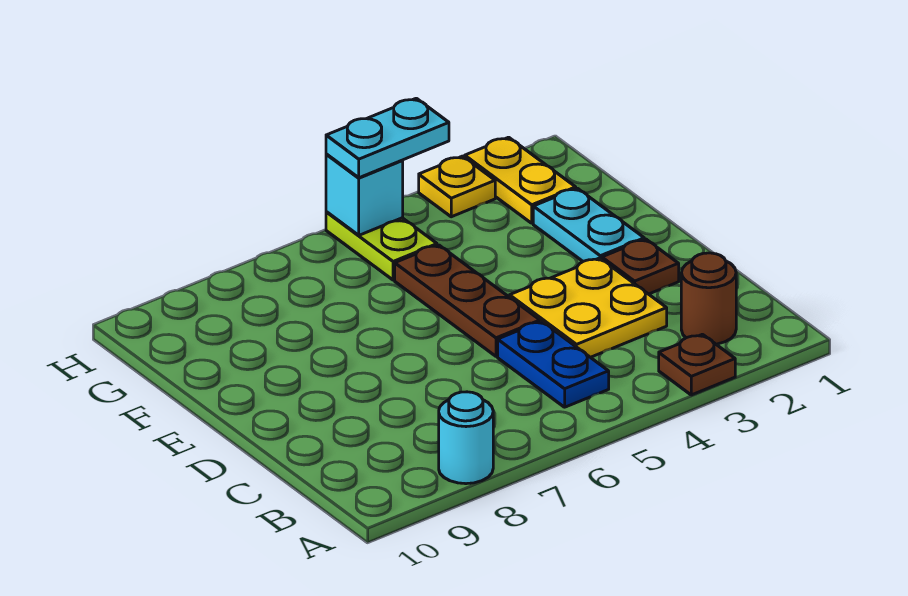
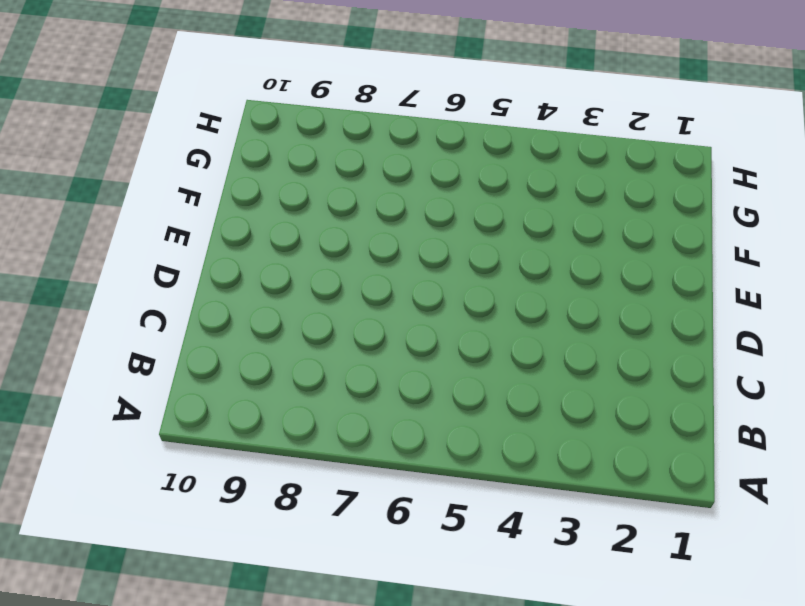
none -> brown plate A3 level 1
none -> cyan round brick A8 level 1
none -> brown round brick B2 level 1

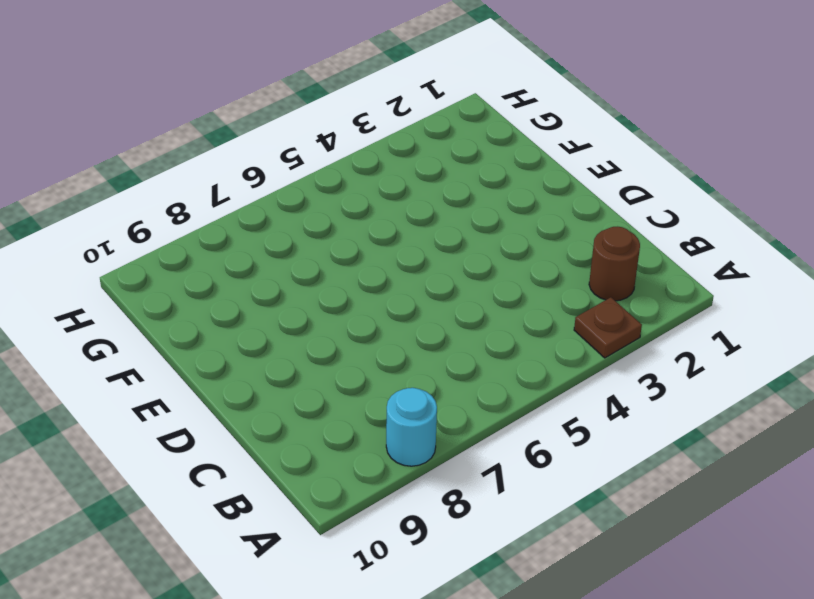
none -> blue plate B5:C5 level 1
none -> yellow plate C3:D4 level 1
none -> brown plate D2 level 1

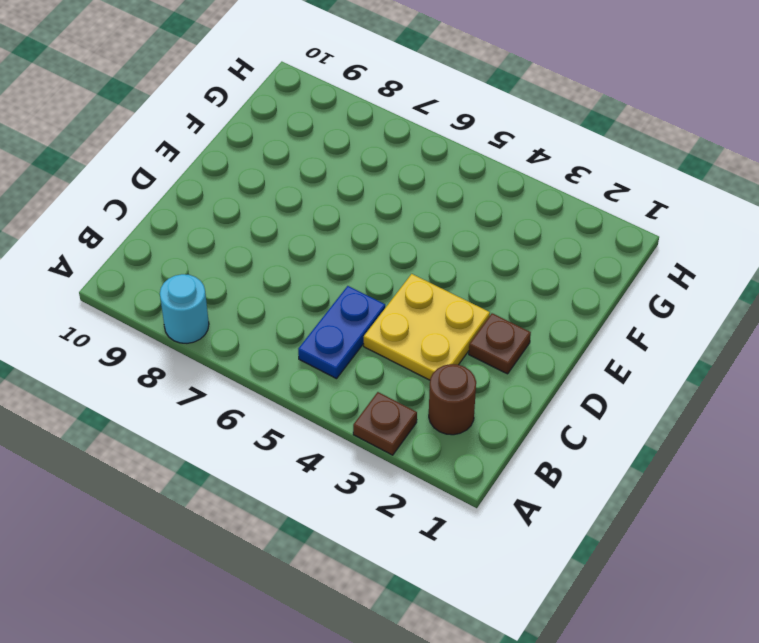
none -> brown plate D5:F5 level 1
none -> cyan plate E2:F2 level 1
none -> yellow plate G2:H2 level 1

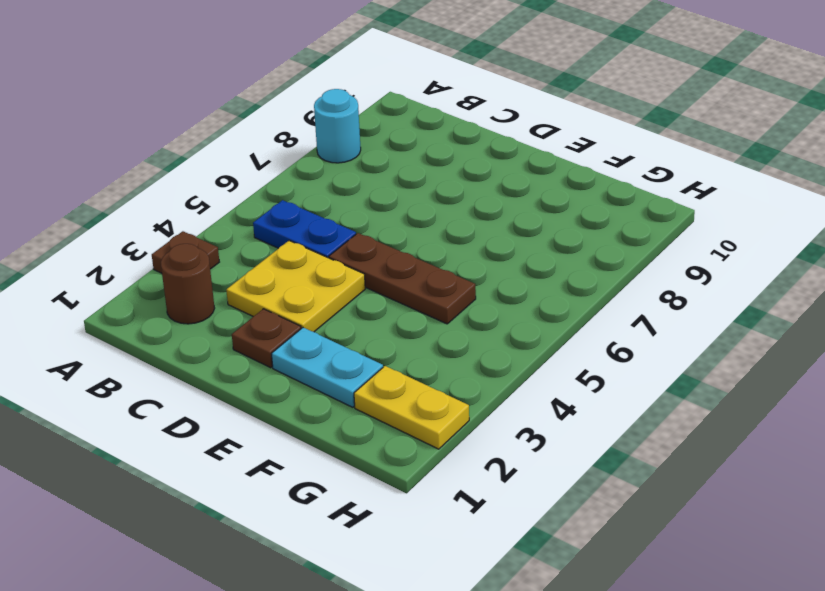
none -> lime plate G5:H5 level 1
none -> yellow plate H3 level 1
none -> cyan brick H5 level 2

